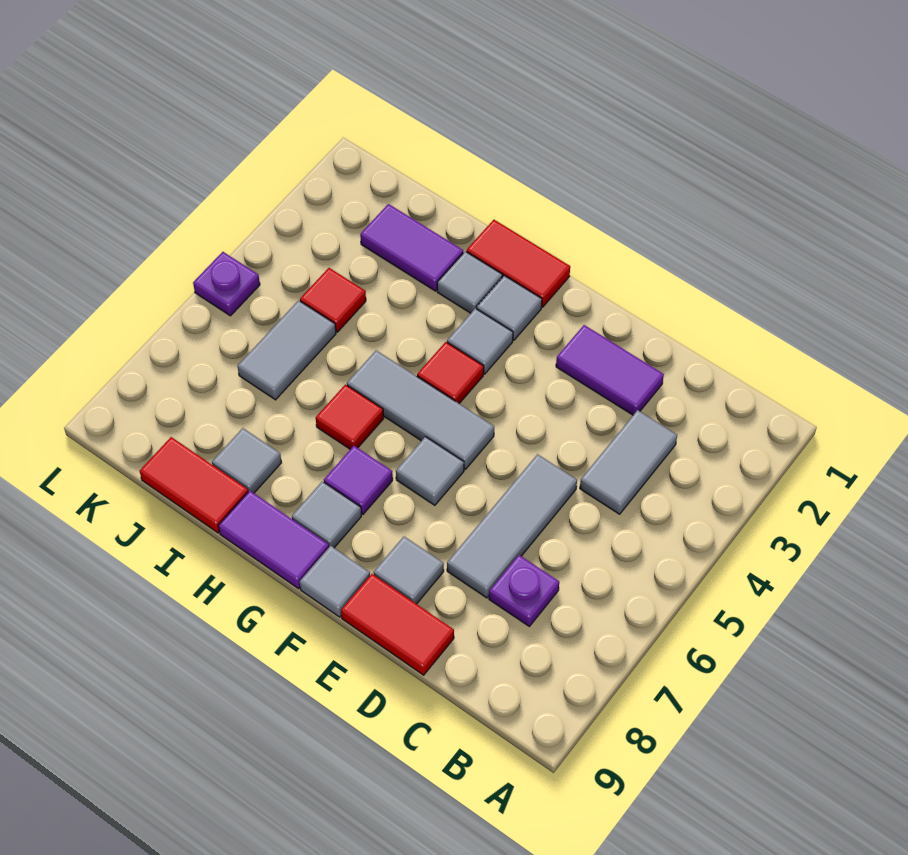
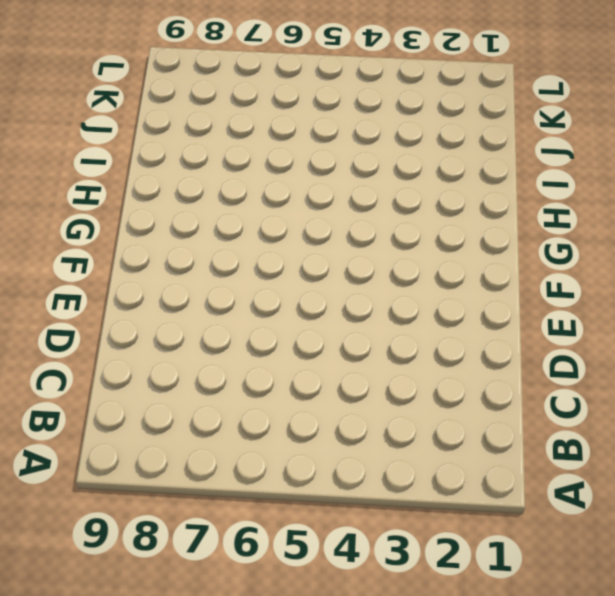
none -> grey tile C3:C4 level 1
none -> purple plate C7 level 1
none -> purple tile D2:E2 level 1

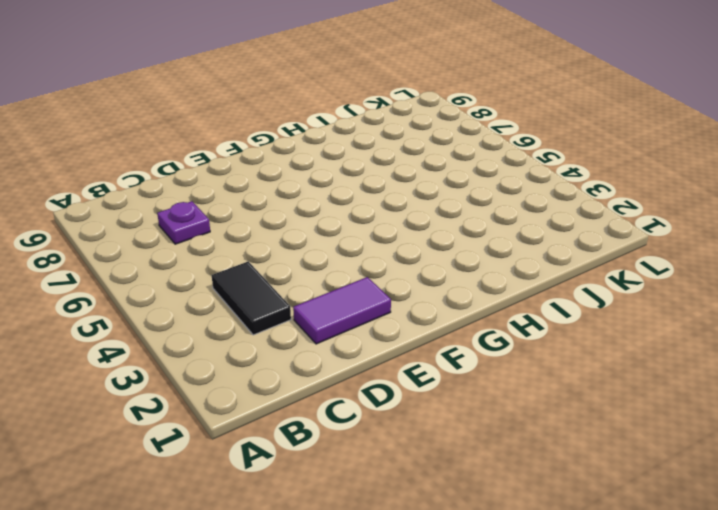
black tile C3:C4 level 1 -> grey tile C3:C4 level 1
none -> grey tile D5:D7 level 1
none -> red tile D9:E9 level 1
none -> grey tile E8 level 1

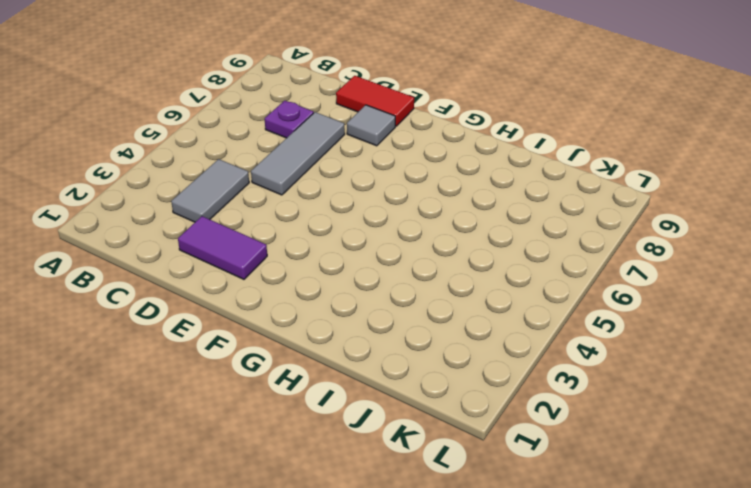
none -> grey tile F5:H5 level 1
none -> grey tile F6 level 1
none -> grey tile F9 level 1

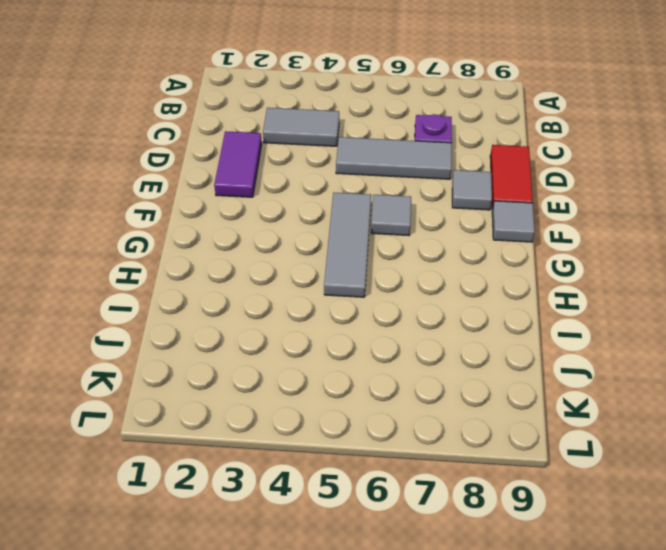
none -> red tile G1:H1 level 1
none -> grey tile G2 level 1
none -> grey tile G3 level 1

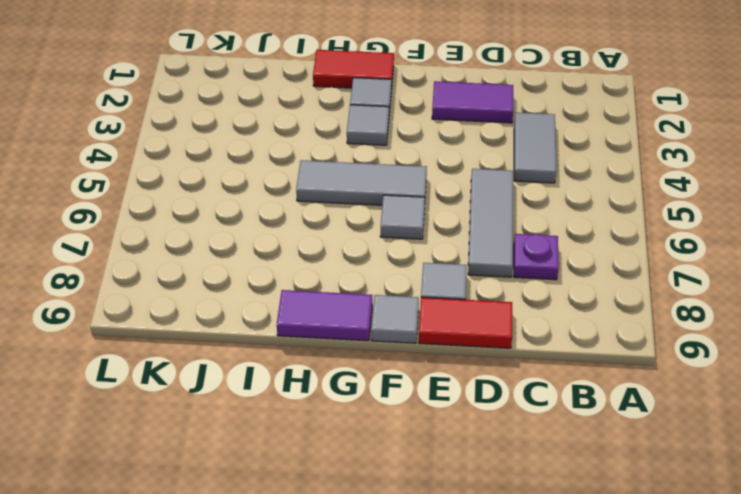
none -> red tile G4 level 1
none -> purple tile G7 level 1
none -> grey tile G8 level 1

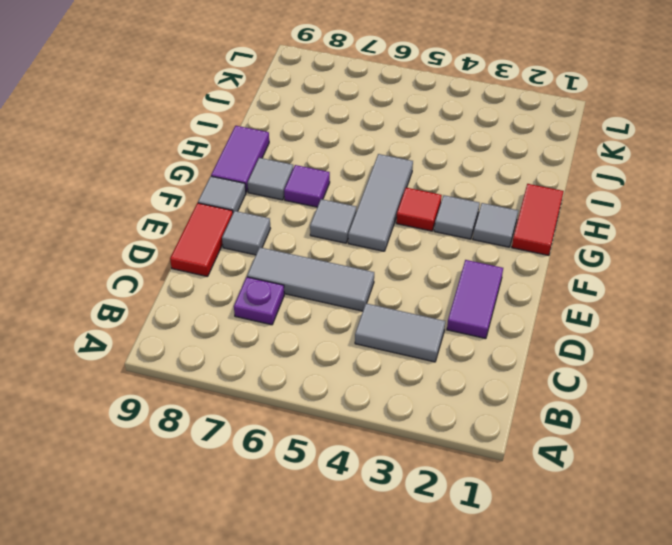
none -> grey tile H2 level 1
none -> red tile H6 level 1
none -> purple tile I2:J2 level 1

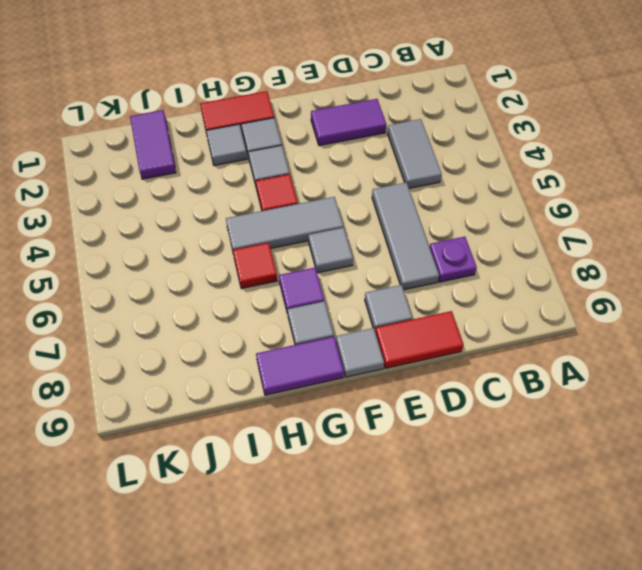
purple tile J1:J2 level 1 -> purple tile I2:J2 level 1
none -> grey tile I8 level 1
none -> red tile I9:J9 level 1
none -> red tile J4 level 1

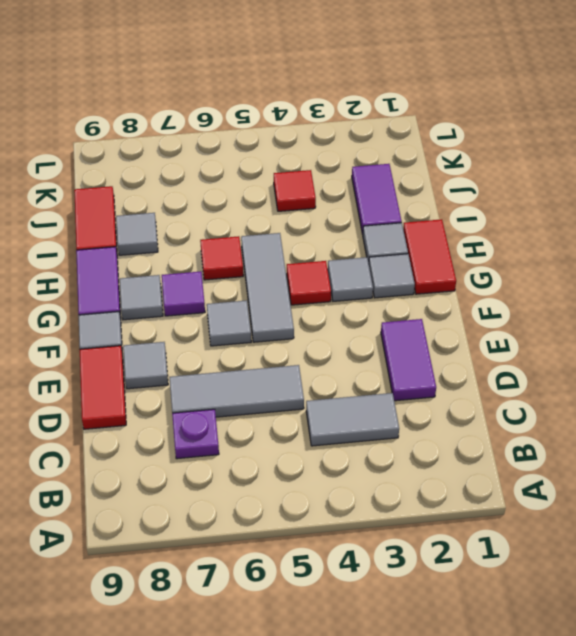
none -> grey tile J5:J6 level 1
none -> purple plate L5 level 1

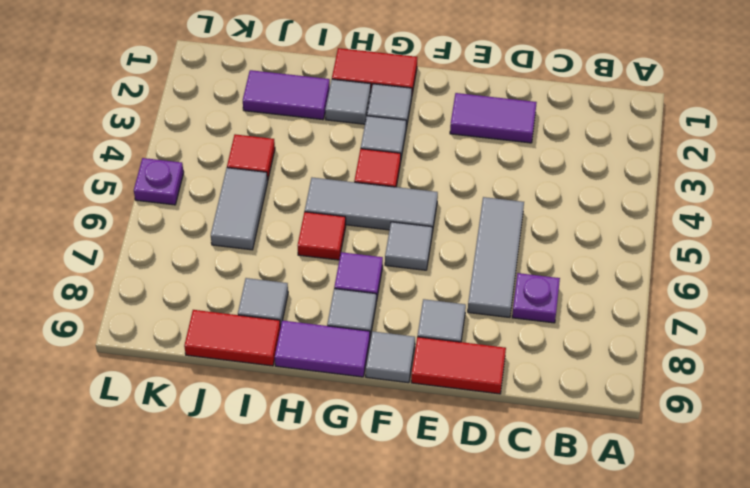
none -> grey tile C3:C4 level 1

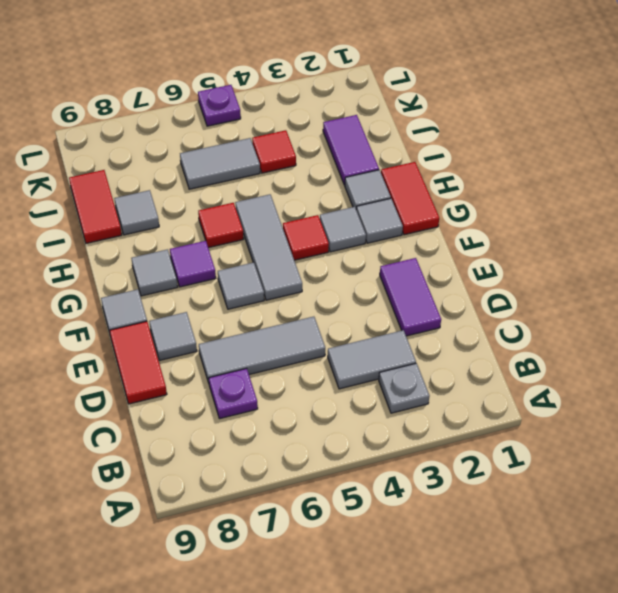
grey plate B3 level 1 -> none
none -> purple tile G9:H9 level 1

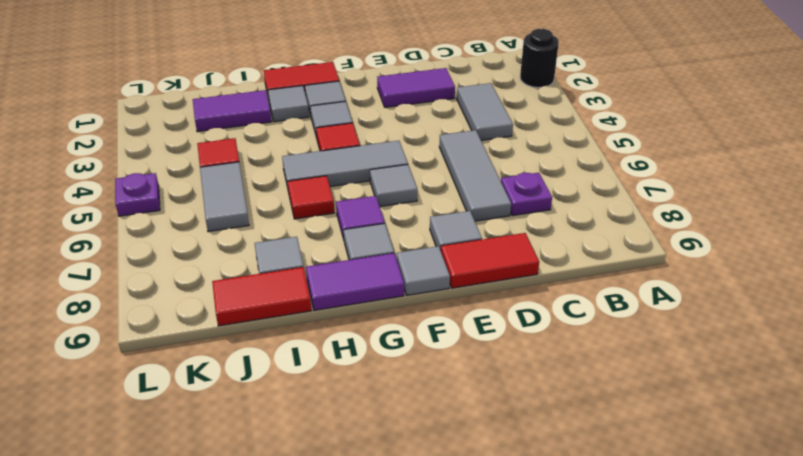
black round brick A2 level 1 -> none

